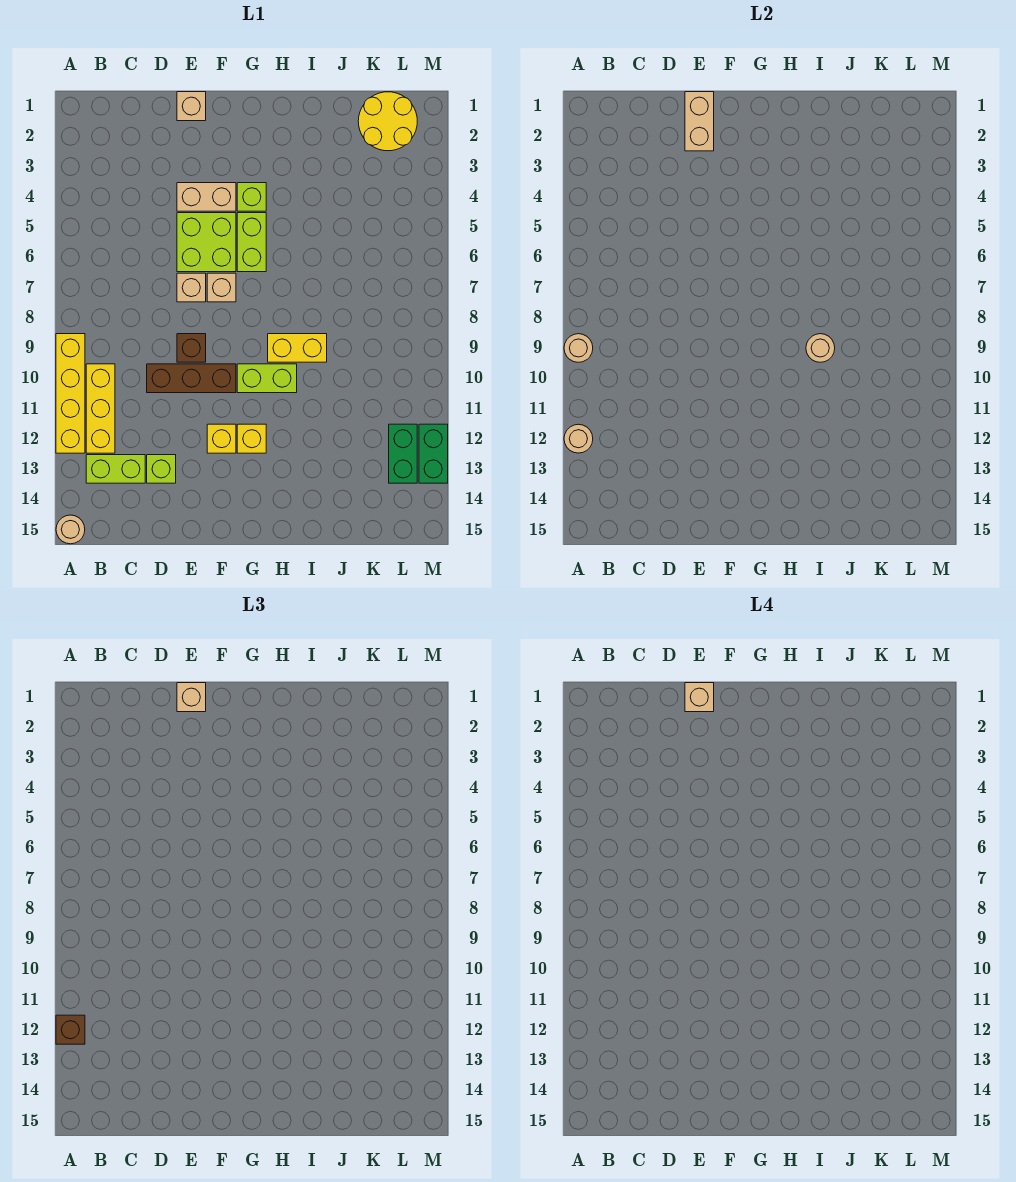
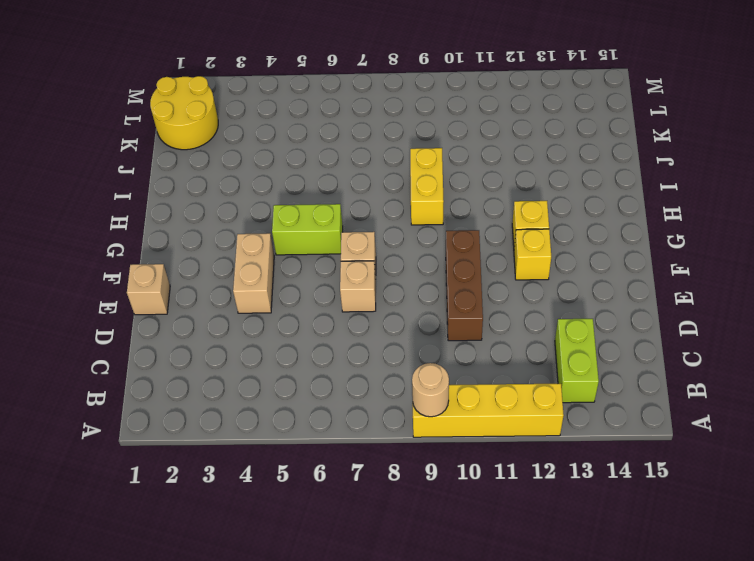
none -> tan round brick A15 level 1
none -> yellow brick B10:B12 level 1
none -> lime brick D13 level 1

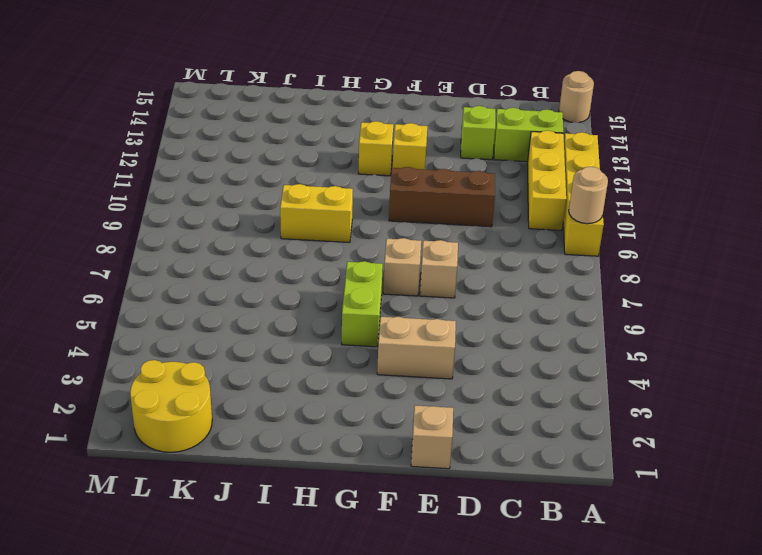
none -> lime brick E5:F6 level 1
none -> brown brick E9 level 1
none -> lime brick G4 level 1

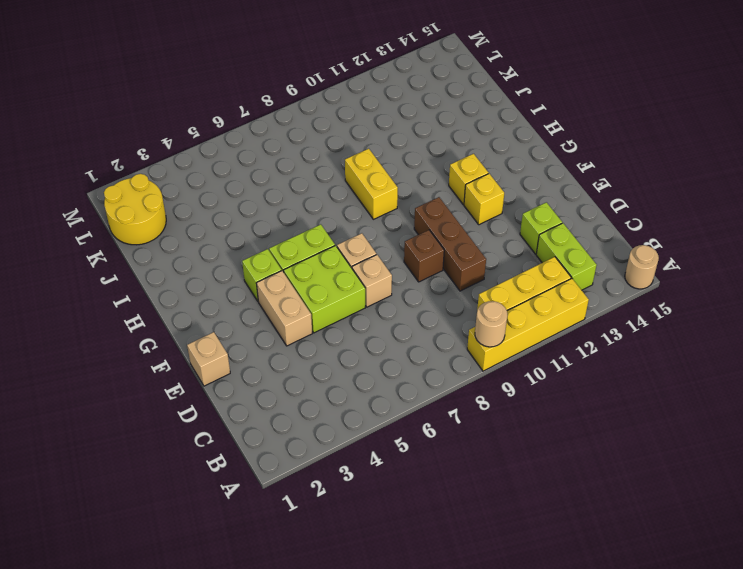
none -> lime brick G10:H10 level 1
none -> green brick L12:L13 level 1
none -> green brick M12:M13 level 1

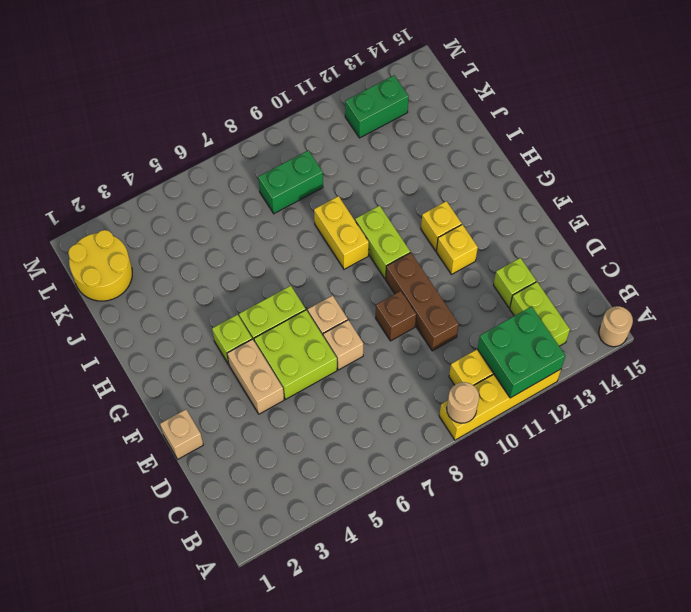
green brick A11:B12 level 2 -> tan round brick A12 level 2
green brick K8:K9 level 1 -> green brick M12:M13 level 1
none -> tan brick E1:E2 level 2
none -> tan round brick I9 level 2
none -> brown brick A12 level 3

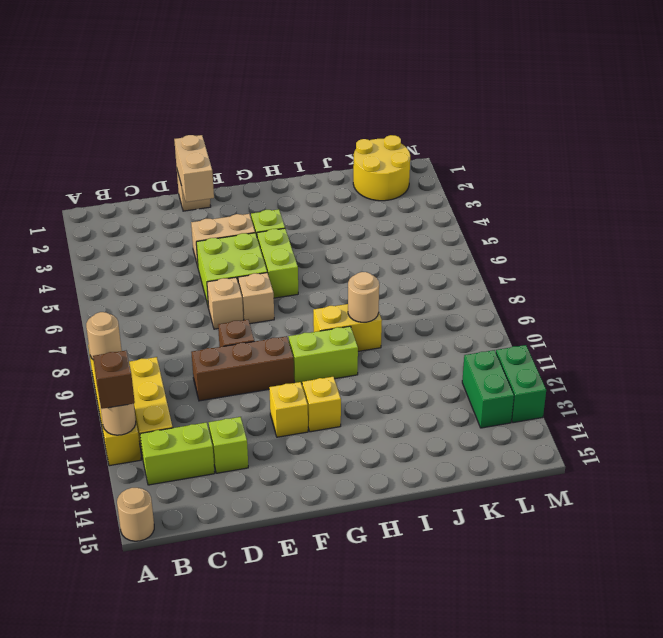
none -> tan brick E1 level 3
none -> tan brick E1 level 4

